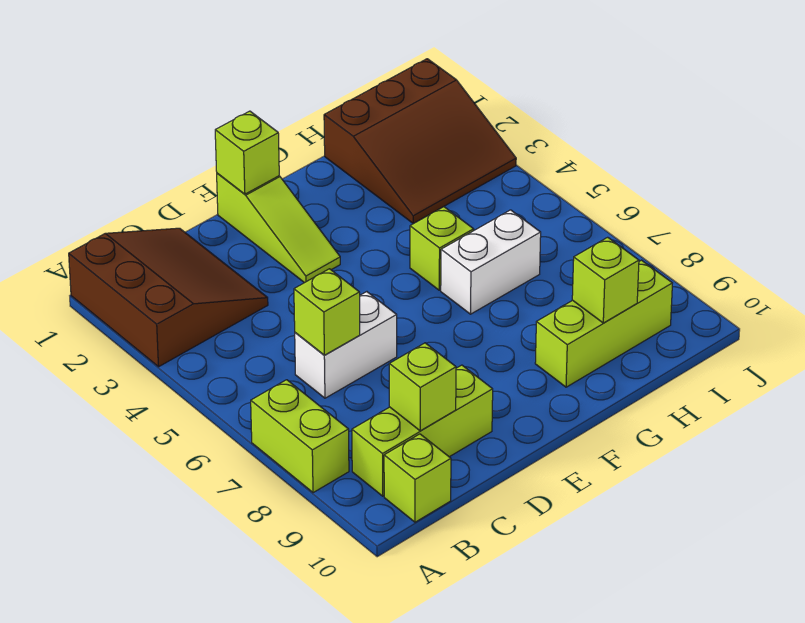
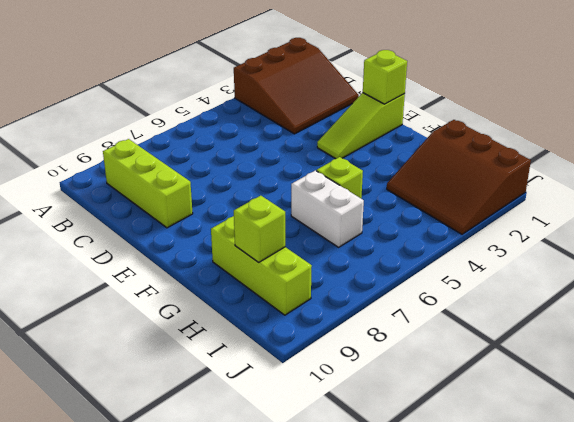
none -> lime brick A7:A8 level 1
none -> lime brick B10 level 1
none -> white brick C6:D6 level 1

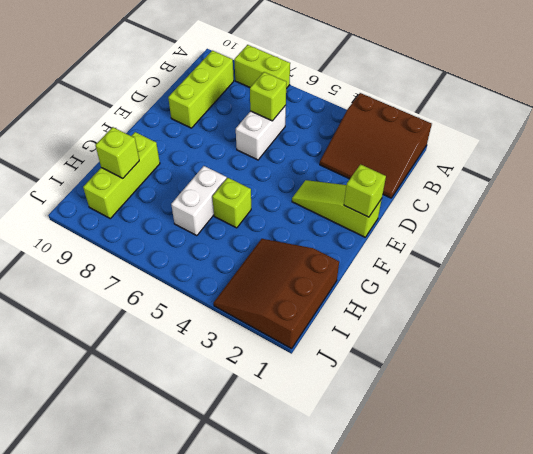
none -> lime brick B10 level 1
none -> lime brick C9 level 2

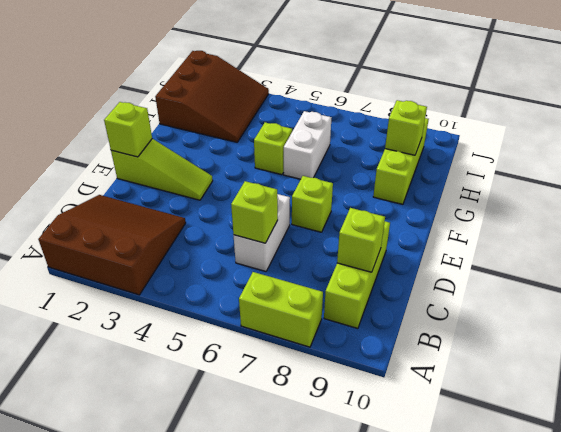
lime brick E7 level 1 -> lime brick B10 level 1

